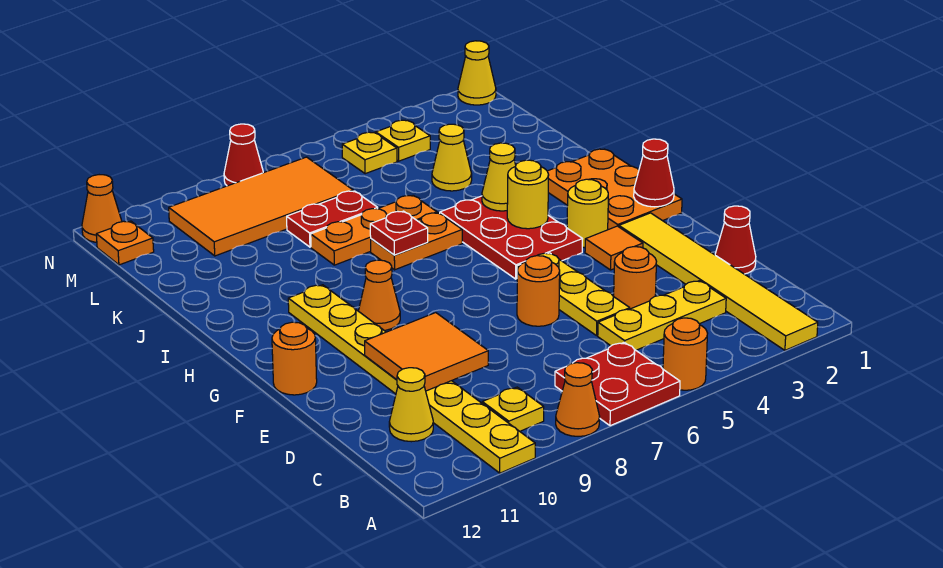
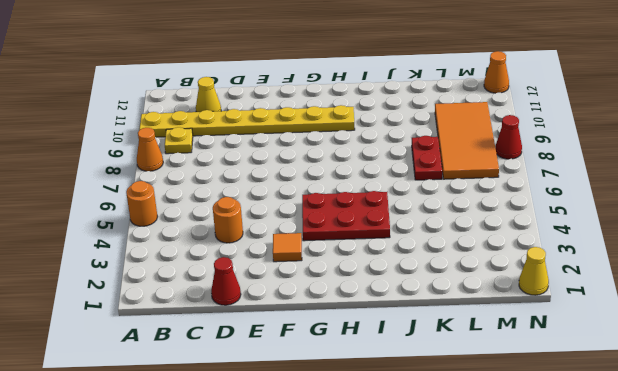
none -> yellow tile A2:F2 level 1
none -> red plate A6:B7 level 1
none -> yellow plate C3:C5 level 1
none -> yellow plate D5:F5 level 1

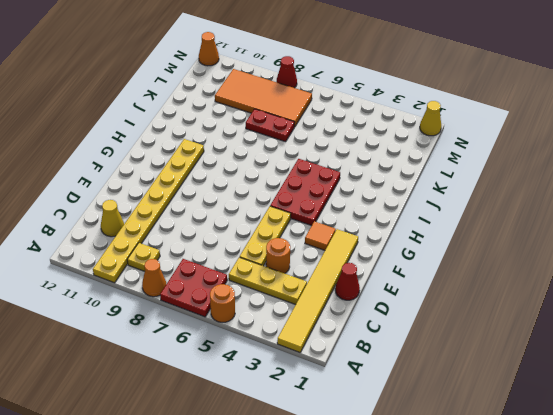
none -> orange round brick E6 level 1
none -> orange round brick F12 level 1
none -> orange plate G1:I2 level 1
none -> yellow round brick G3 level 1

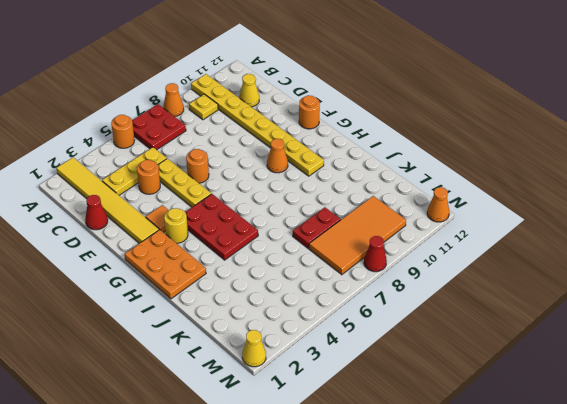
none -> orange plate I6:I7 level 1
none -> orange plate J6:J8 level 1
none -> yellow cone K4 level 1
none -> yellow plate M4 level 1

